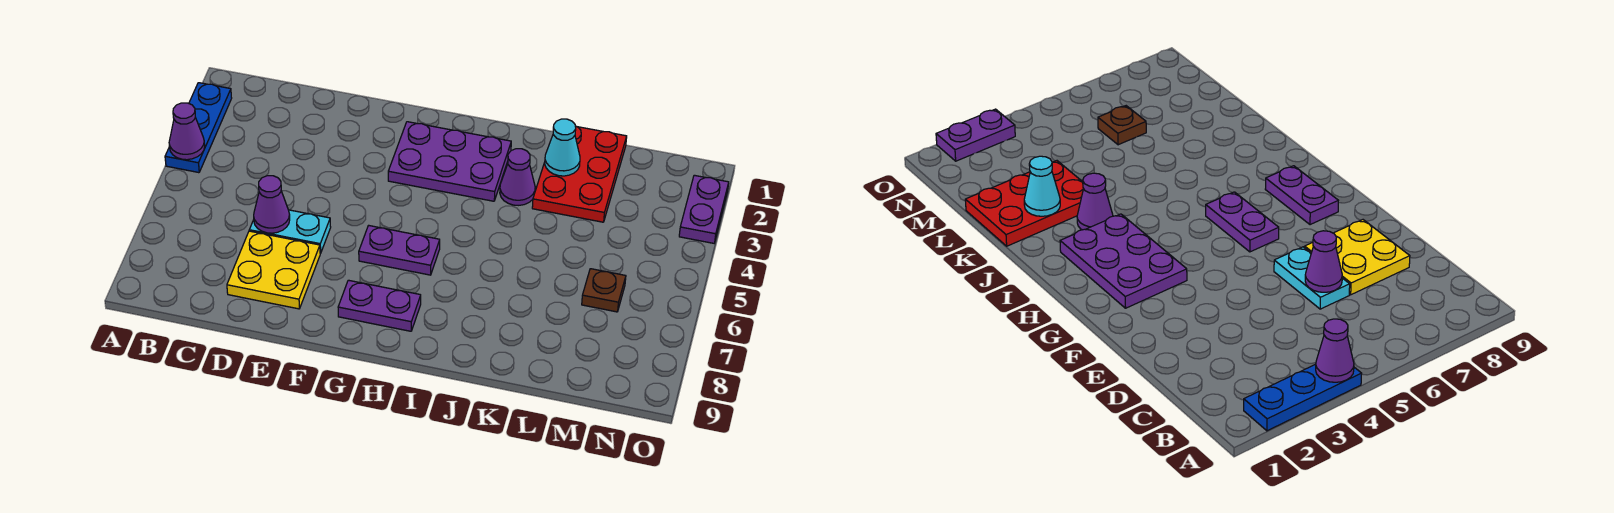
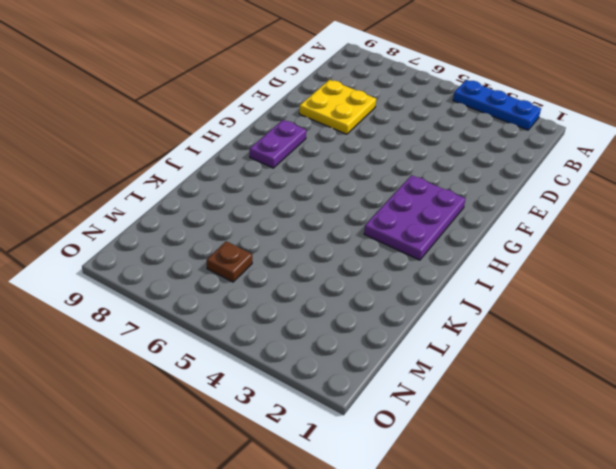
none -> cyan plate D6:E6 level 1
none -> purple plate G6:H6 level 1
none -> purple cone J3 level 1

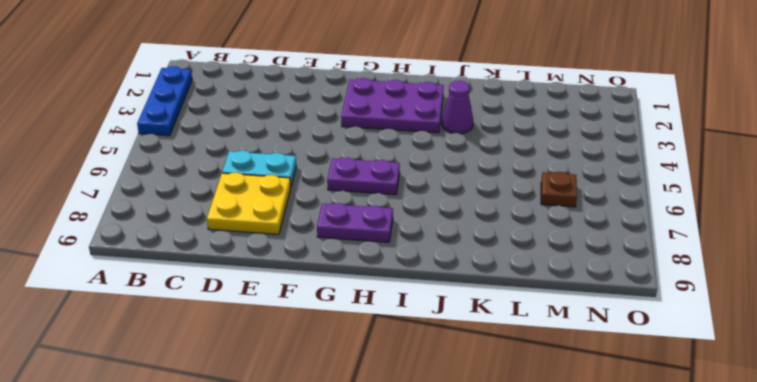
none -> red plate K1:L3 level 1
none -> purple plate O2:O3 level 1
none -> purple cone A4 level 2

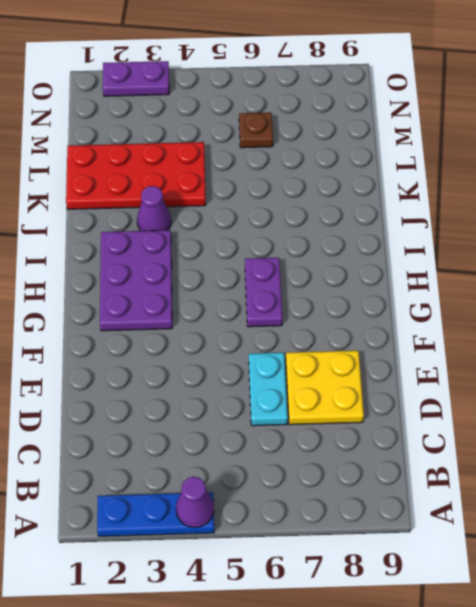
red plate K1:L4 level 1 -> red plate K1:L3 level 1
none -> purple plate G8:H8 level 1
none -> purple cone D6 level 2
none -> cyan cone K2 level 2

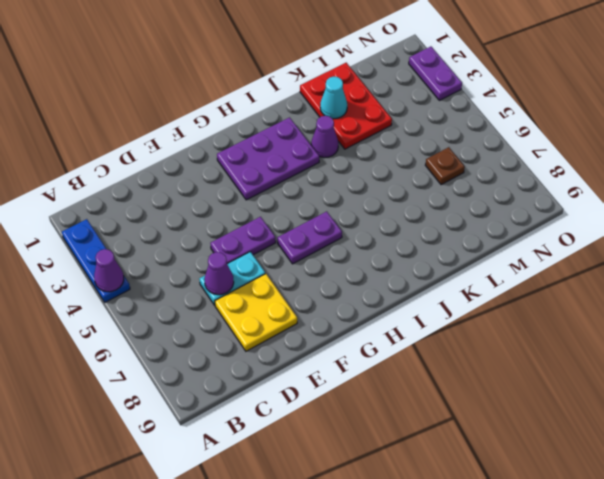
purple plate E5:F5 level 1 -> purple plate G8:H8 level 1

